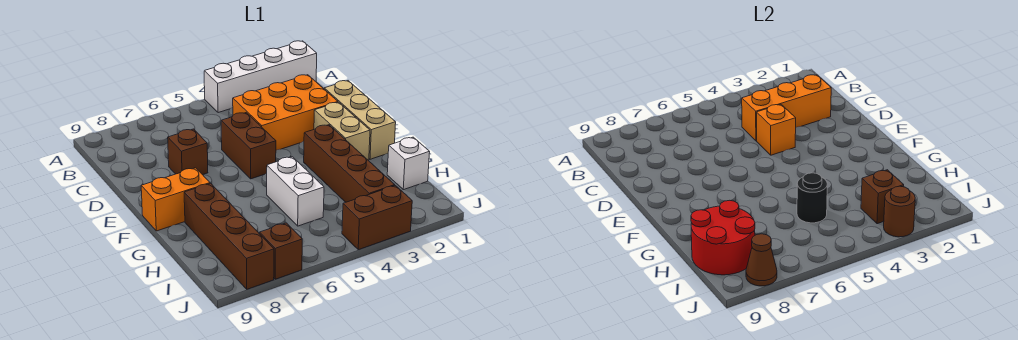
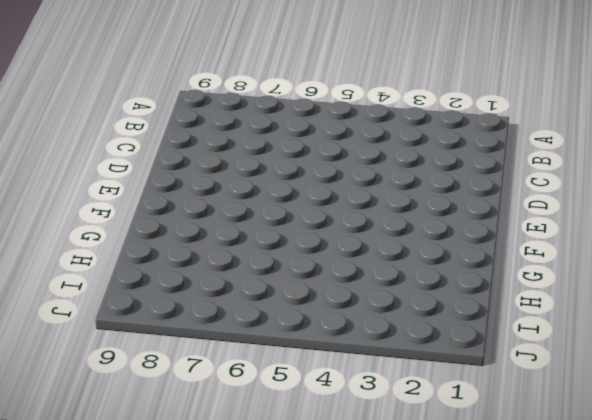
none -> white brick A1:A4 level 1
none -> orange brick C2:D4 level 1
none -> tan brick D1:F1 level 1

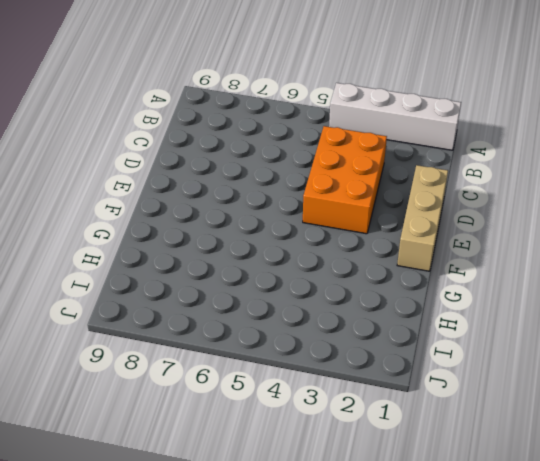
orange brick C3:E4 level 1 -> orange brick C2:D4 level 1
none -> brown brick D5:E5 level 1
none -> brown brick D7 level 1
none -> tan brick E2:F2 level 1

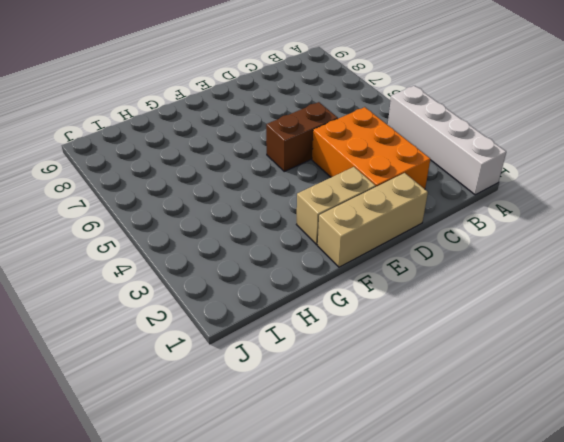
none -> brown brick D7 level 1
none -> brown brick F3:I3 level 1
none -> orange brick F8:F9 level 1

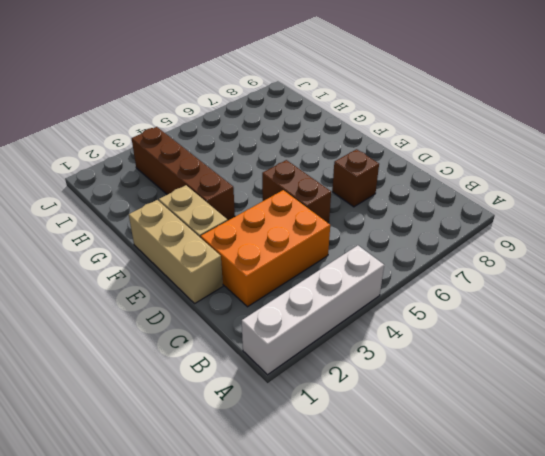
none -> orange brick F8:F9 level 1
none -> white brick G5:H5 level 1
none -> brown brick G8:J8 level 1

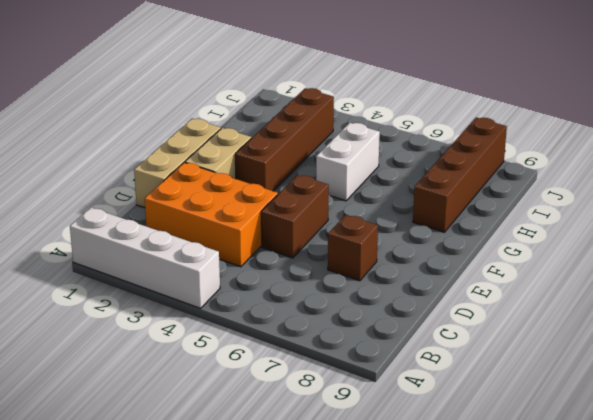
none -> orange brick F8:F9 level 1
none -> white brick H1 level 1
none -> brown brick J3:J4 level 1

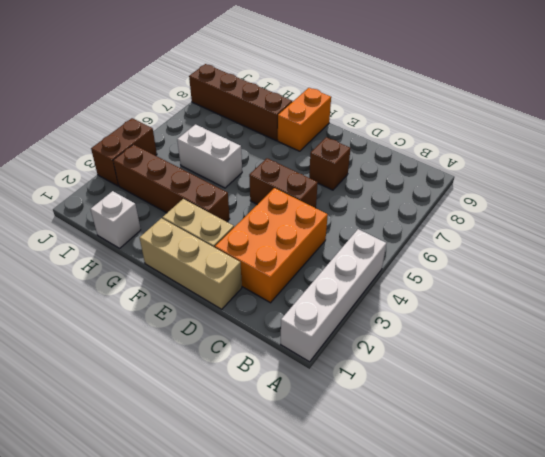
none -> brown brick J7 level 1
none -> orange brick C2:C4 level 2
none -> orange brick D4 level 2

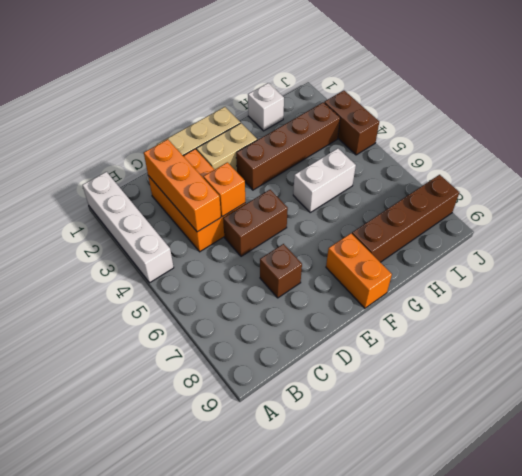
none -> brown brick J7 level 1
none -> black round brick H5 level 2
none -> red round brick H8:I9 level 2

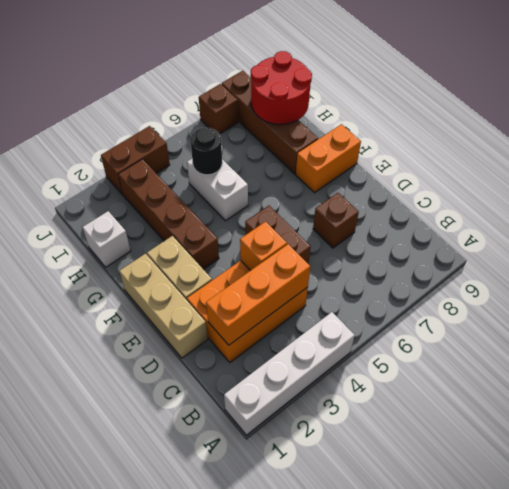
none -> brown brick I3 level 2
none -> brown round brick J3 level 2
none -> brown cone J8 level 2

